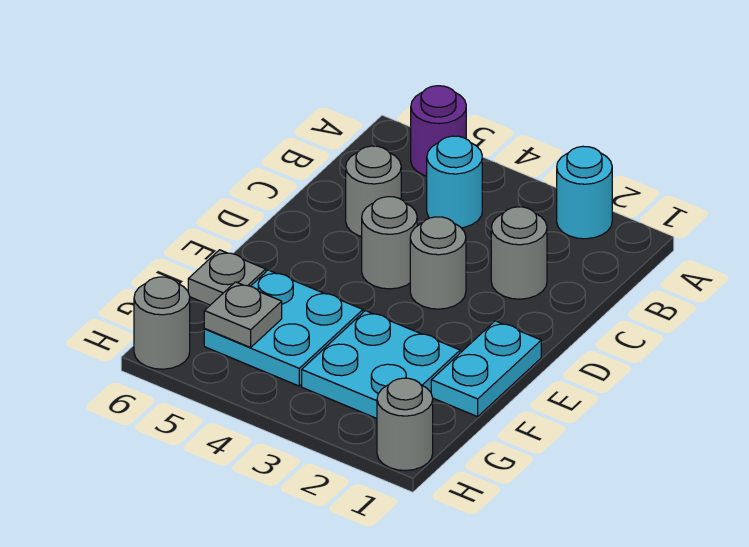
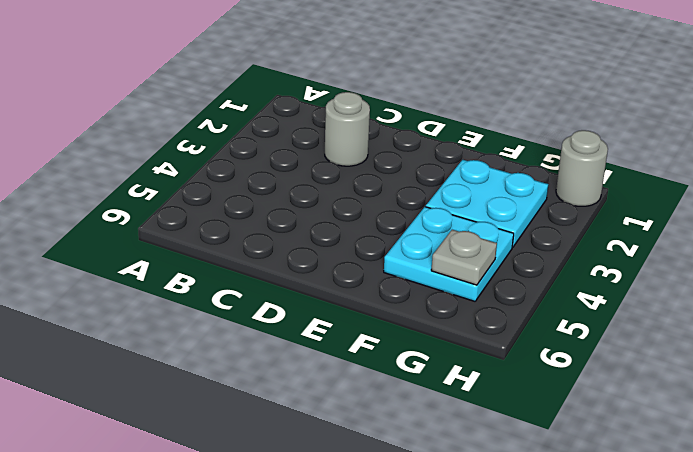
none -> cyan round brick A2 level 1
none -> purple round brick A5 level 1
none -> cyan round brick B4 level 1

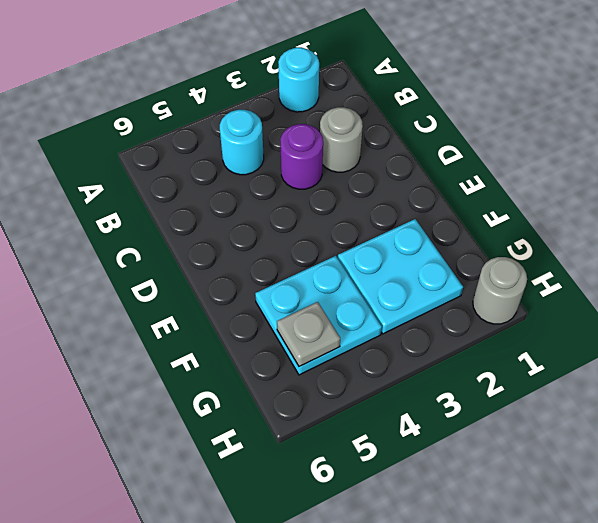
purple round brick C3 level 1 -> purple round brick A5 level 1
none -> grey round brick C5 level 1
none -> grey round brick D3 level 1
none -> grey round brick D4 level 1

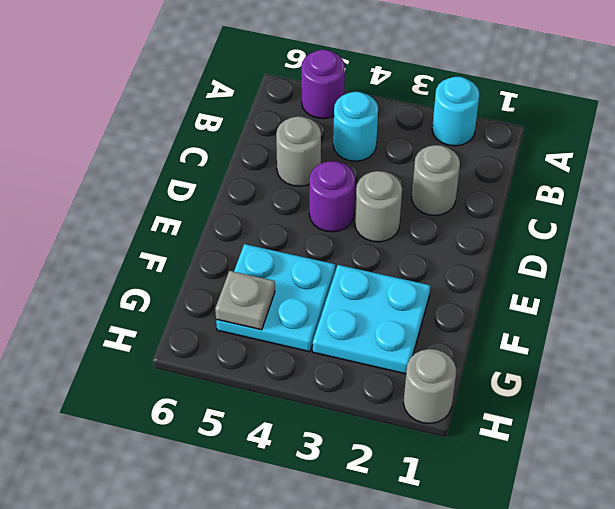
purple round brick D4 level 1 -> grey round brick D4 level 1
none -> cyan plate E1:F1 level 1
none -> grey plate F6 level 1
none -> grey round brick H6 level 1

